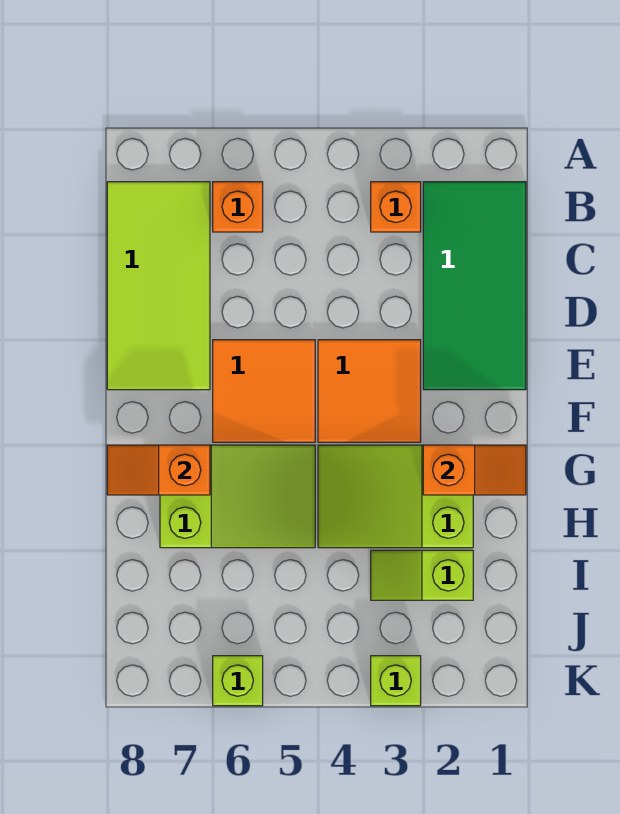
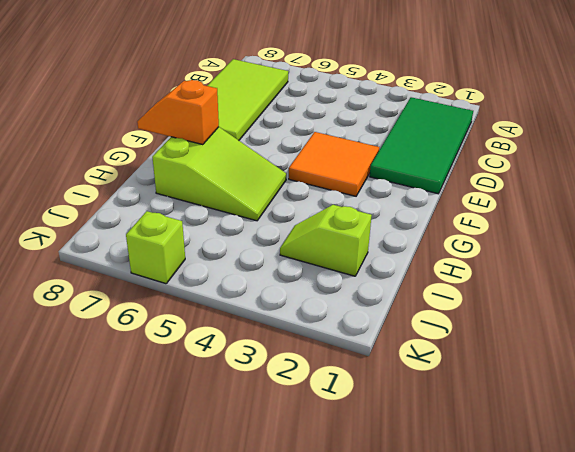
none -> orange brick B3 level 1
none -> orange brick B6 level 1
none -> orange tile E5:F6 level 1

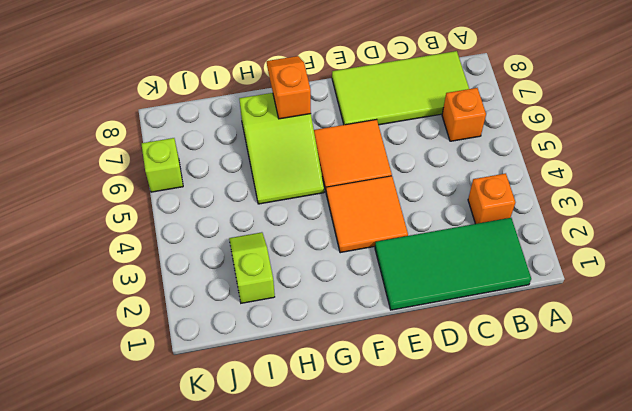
none -> lime slope G2:H4 level 1 top 2
none -> lime brick K3 level 1
none -> orange slope G1:G2 level 2 top 2

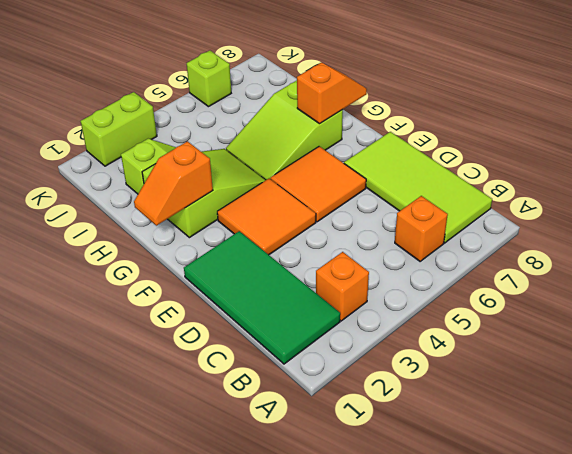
lime brick K2:K3 level 1 -> lime brick K3 level 1

